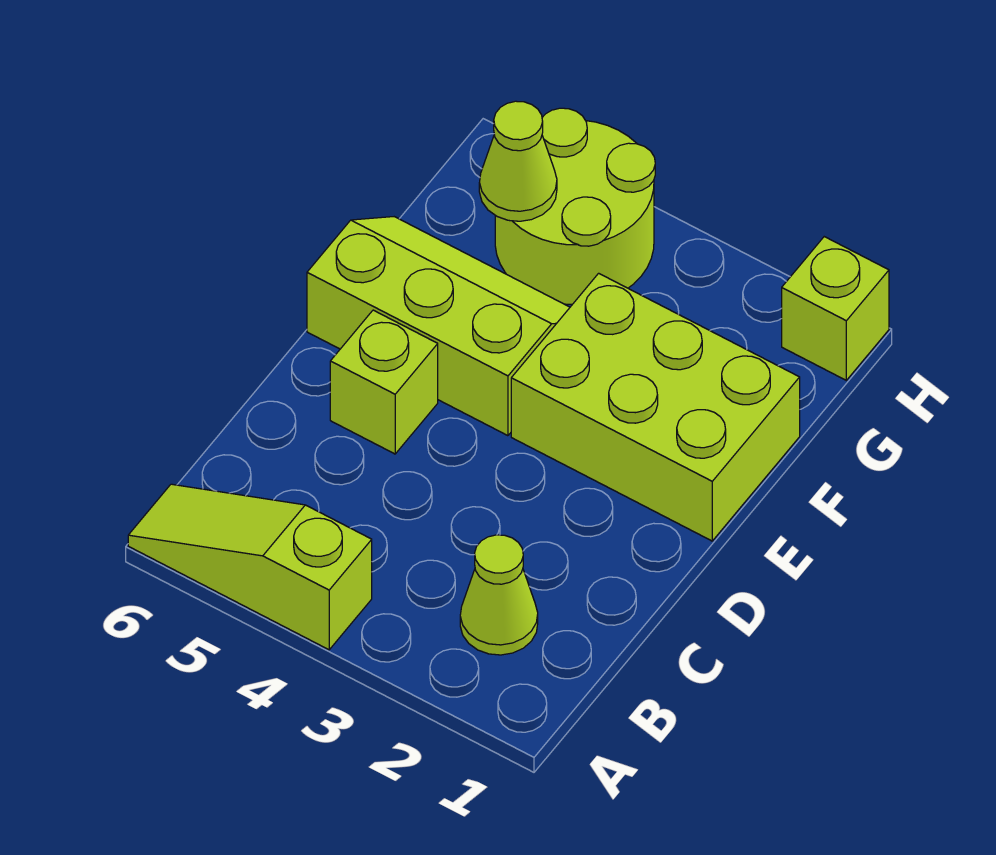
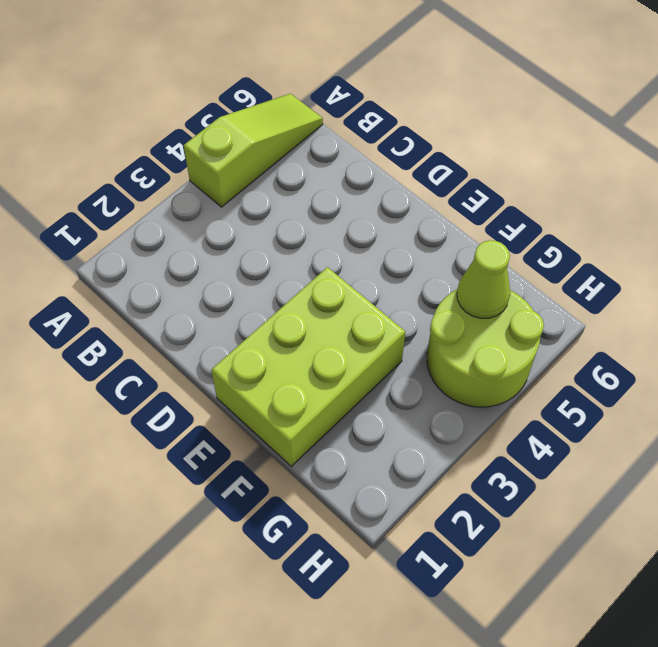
none -> lime cone B2 level 1
none -> lime brick D5 level 1

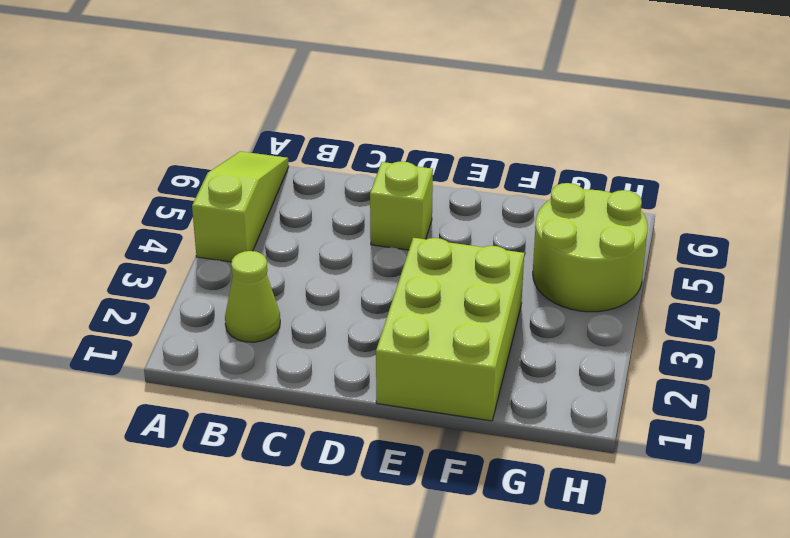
none -> lime slope E4:F6 level 1 top E
none -> lime brick H1 level 1

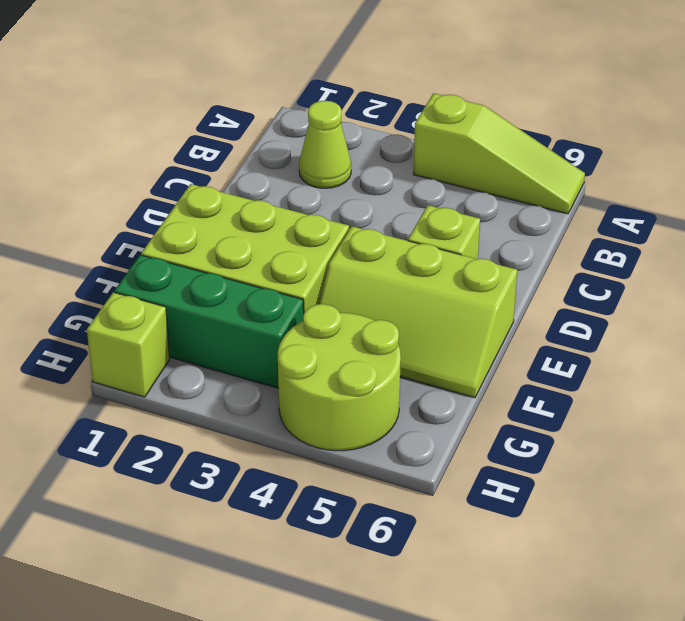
green brick G1:G3 level 1 -> none
none -> lime cone G5 level 2

